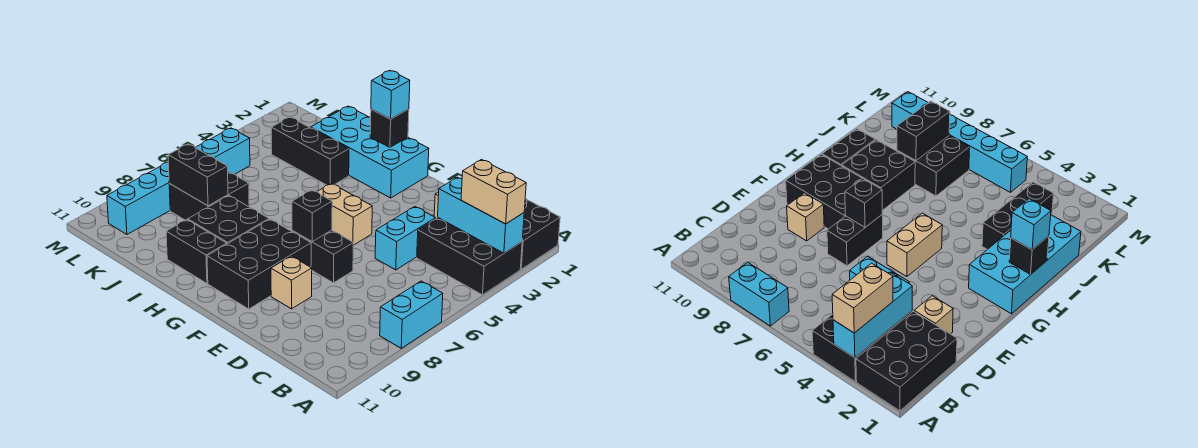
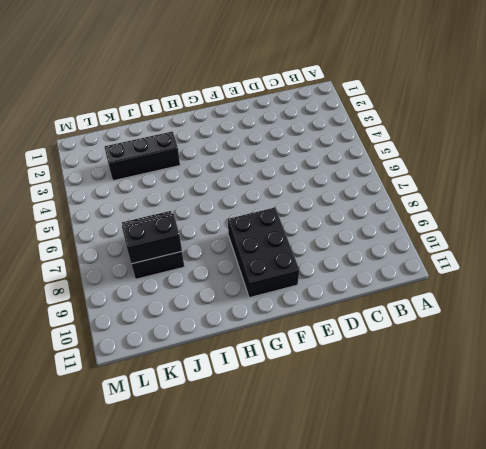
none -> black brick A1:C2 level 1
none -> black brick A3:C4 level 1
none -> cyan brick A7:A8 level 1

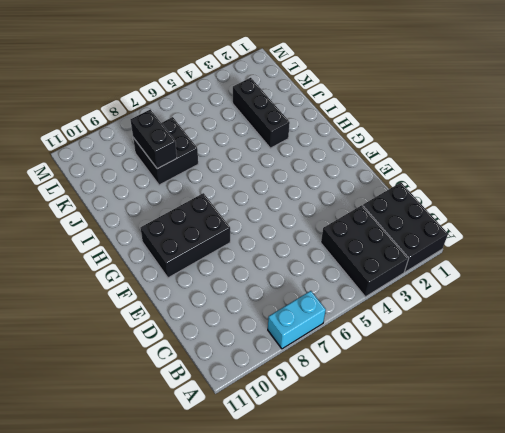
none -> tan brick D2 level 1
none -> cyan brick D4:D5 level 1
none -> black brick E7:F7 level 1

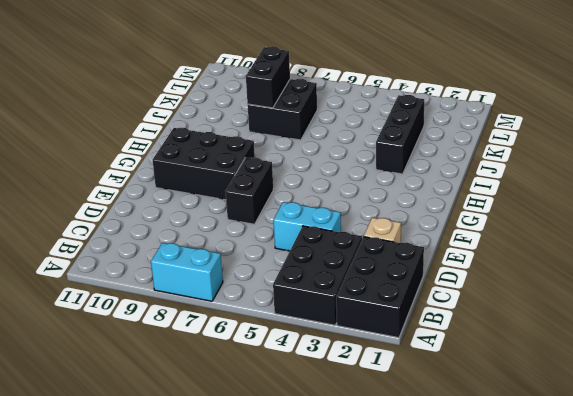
none -> tan brick E9 level 1
none -> tan brick F5:G5 level 1
none -> cyan brick G1:J2 level 1

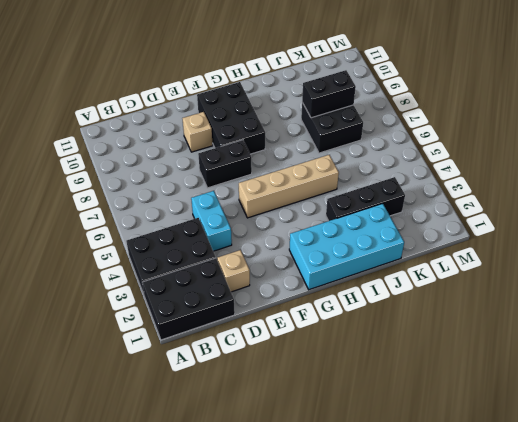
tan brick F5:I5 level 1 -> tan brick F5:G5 level 1
none -> cyan brick A7:A8 level 1
none -> black brick H8:I9 level 1
none -> black brick H10:I10 level 1

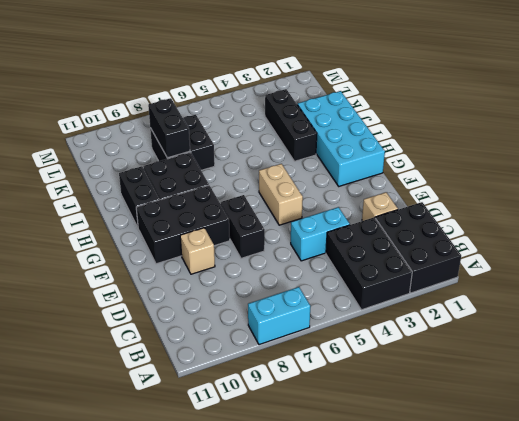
none -> cyan brick L5:L10 level 1
none -> cyan brick A3:C3 level 2
none -> black brick F7 level 2

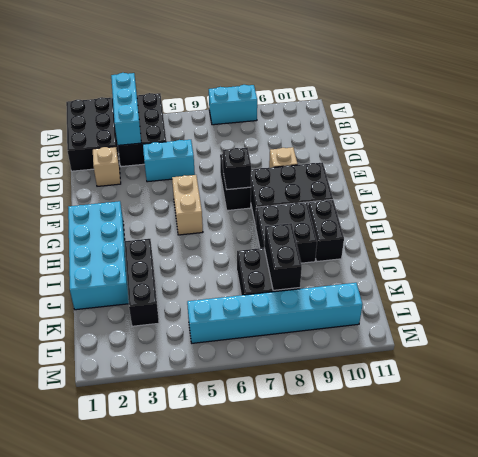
none -> black brick H1 level 2
none -> tan brick A3:B3 level 3
none -> cyan brick H1 level 3

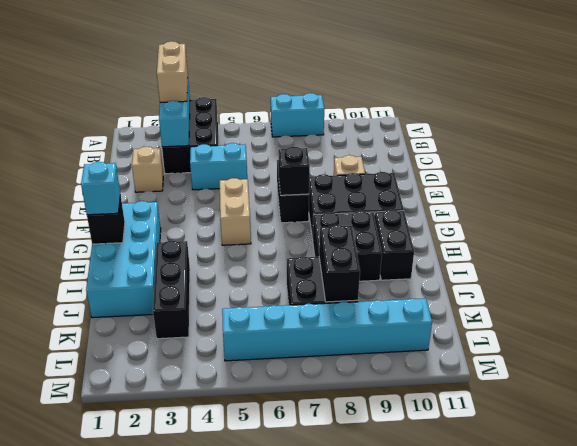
none -> black brick A1:C2 level 1

